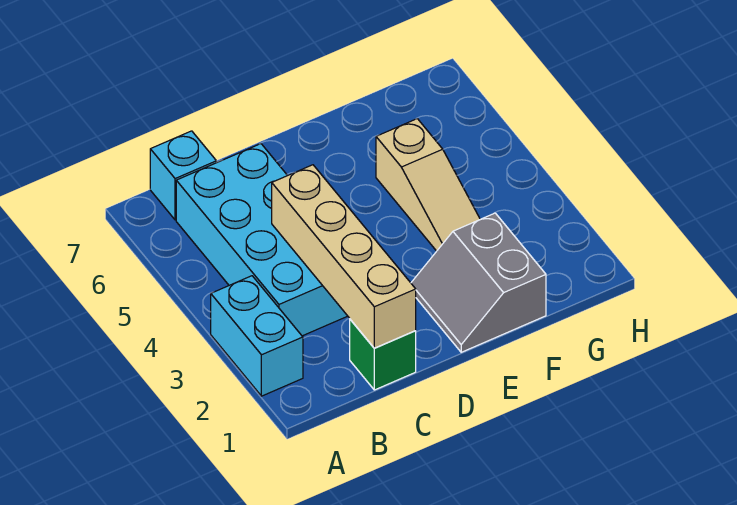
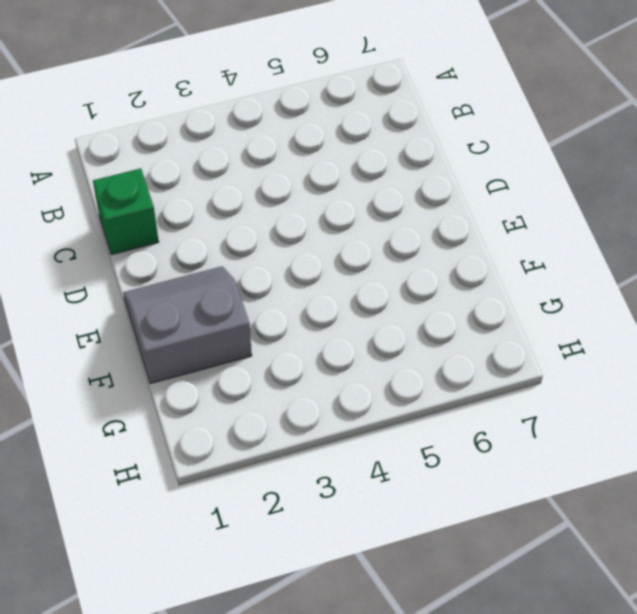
none -> cyan brick A2:A3 level 1
none -> cyan brick B3:C6 level 1

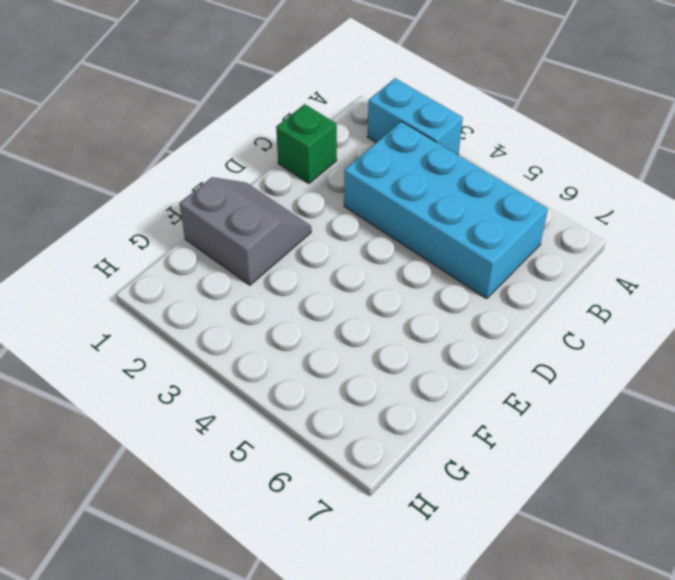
none -> cyan brick B7 level 1
none -> tan slope F3:F5 level 1 top 5

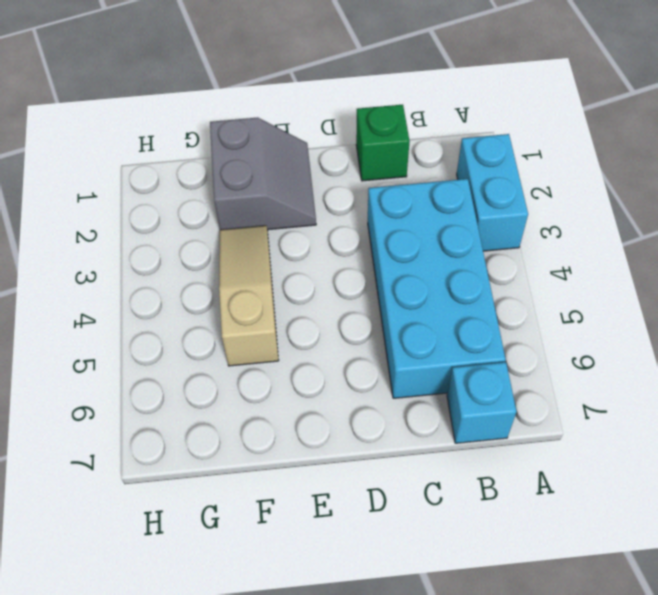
none -> tan brick C1:C4 level 2

